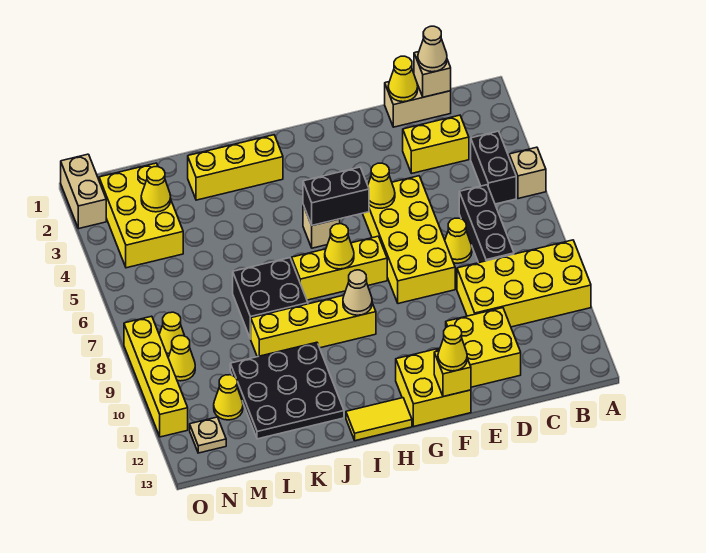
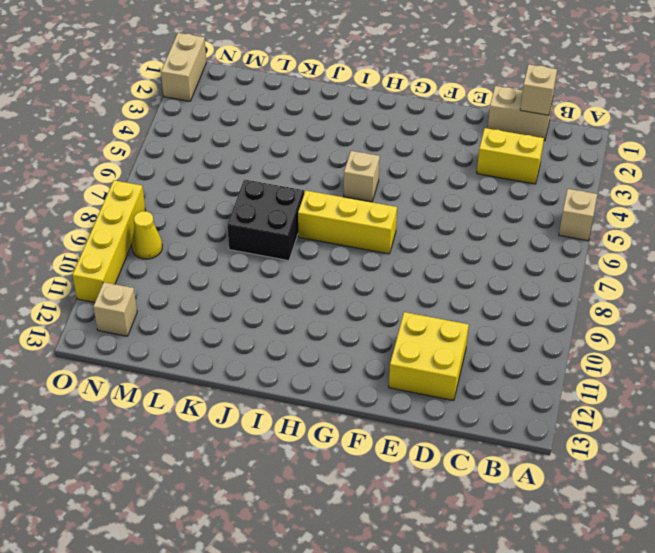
tan brick N12 level 1 -> tan plate N12 level 1
none -> yellow brick A9:D10 level 1
none -> black brick B4:B5 level 1
none -> black brick C6:C8 level 1
none -> yellow cone D7 level 1

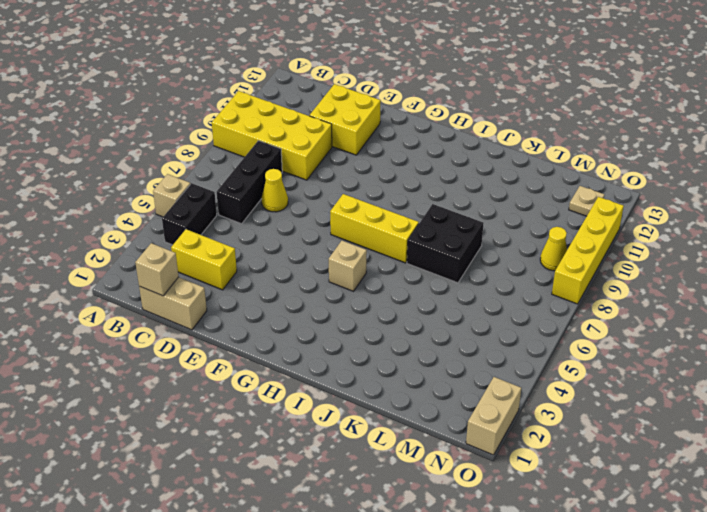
none -> yellow brick E5:F8 level 1
none -> yellow brick F12:G13 level 1
none -> yellow brick H9:K9 level 1
none -> yellow tile H13:I13 level 1

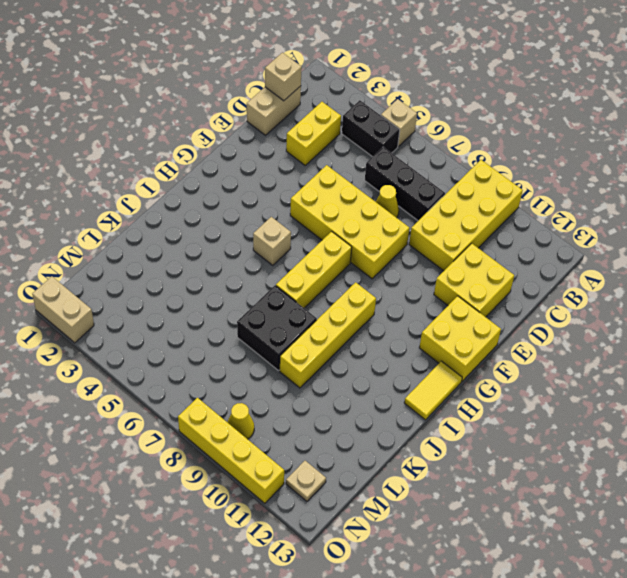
none -> yellow brick I2:K2 level 1
none -> black plate J10:L12 level 1
none -> yellow brick M2:N4 level 1
none -> yellow cone M11 level 1

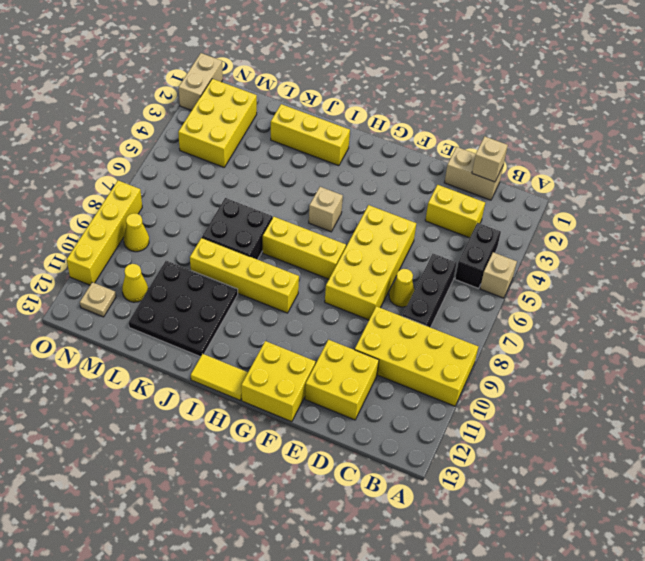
none -> yellow cone N8 level 1
none -> yellow cone D1 level 2
none -> yellow cone F5 level 2
none -> yellow brick F13 level 2

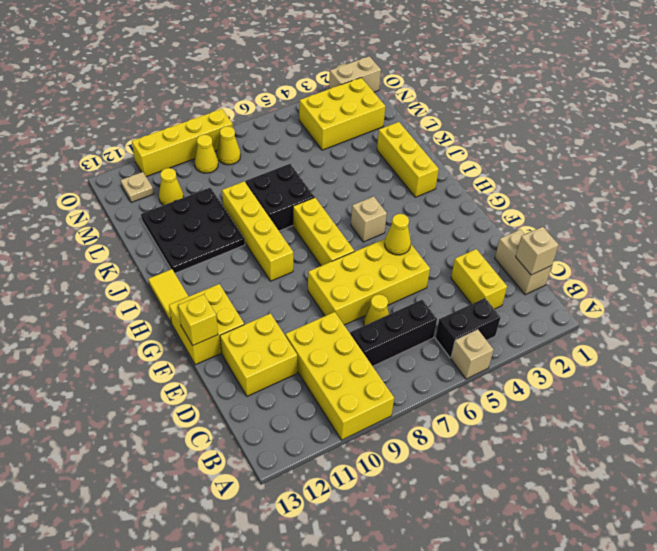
none -> yellow cone D1 level 2
none -> black brick G5:H5 level 2
none -> yellow cone H7 level 2
none -> tan cone H9 level 2

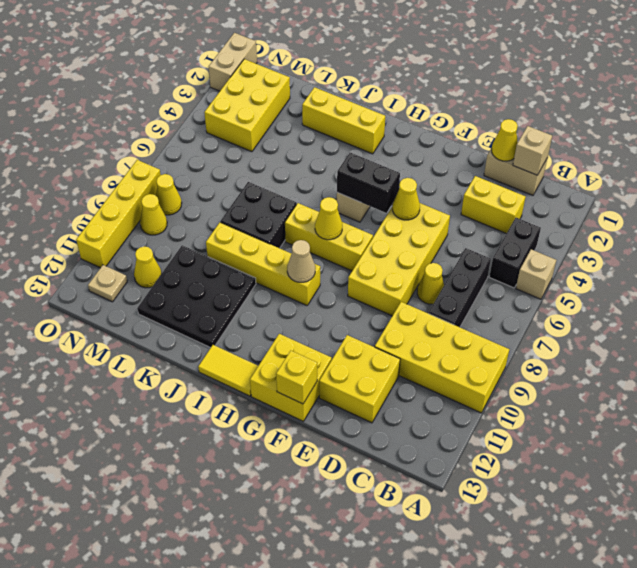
none -> yellow cone M3 level 2
none -> tan cone C1 level 3
none -> yellow cone F13 level 3

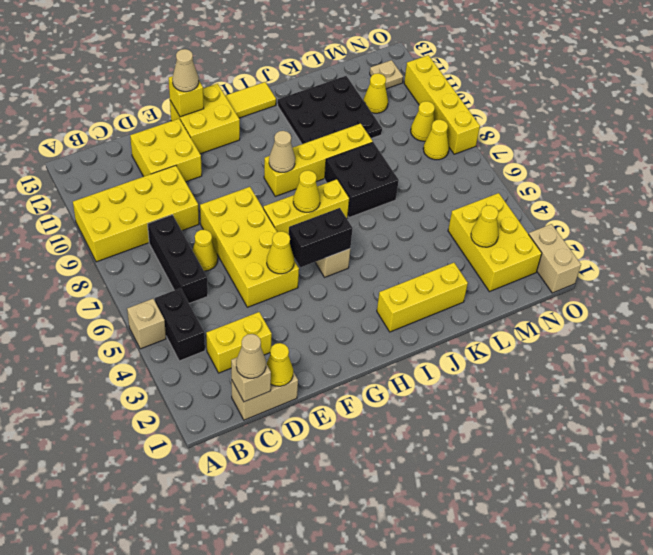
tan cone F13 level 3 -> yellow cone F13 level 3

